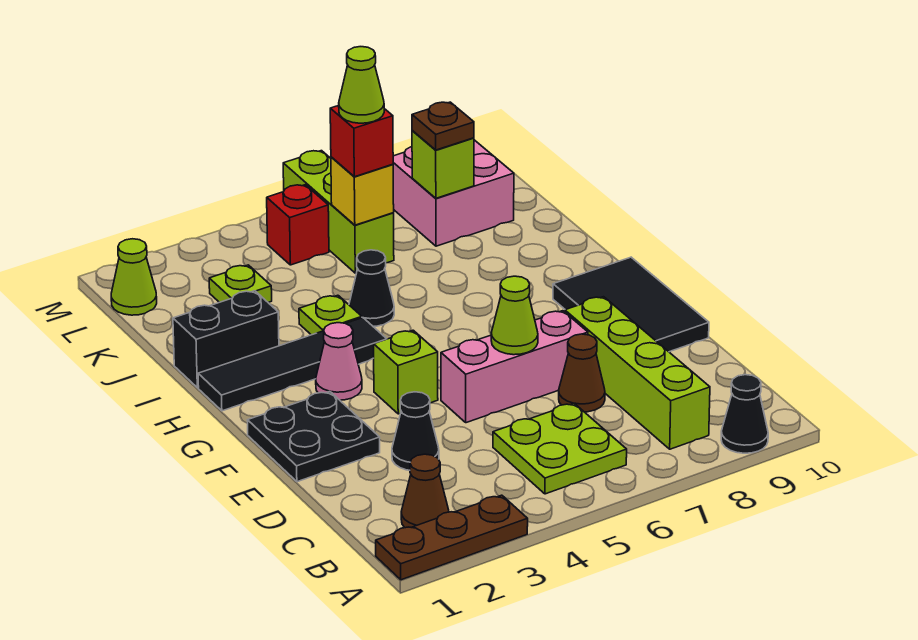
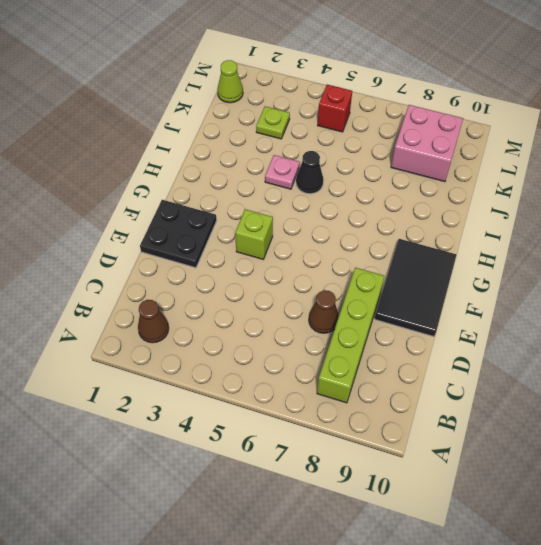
pink plate I4 level 1 -> lime plate I4 level 1
none -> brown plate A1:A3 level 1
none -> black cone A9 level 1
none -> lime plate B5:C6 level 1

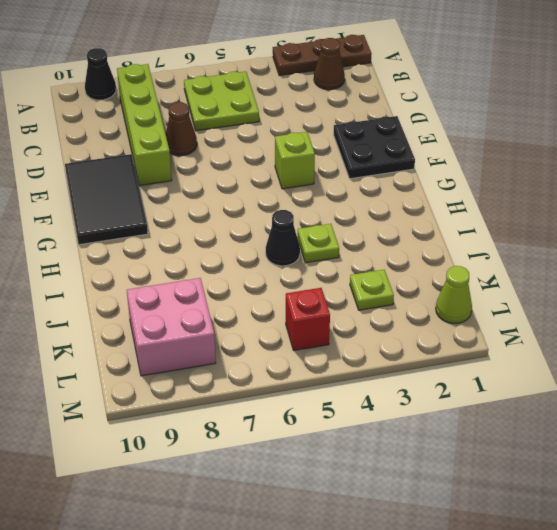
none -> black cone D3 level 1
none -> pink brick E5:E7 level 1
none -> pink cone G3 level 1

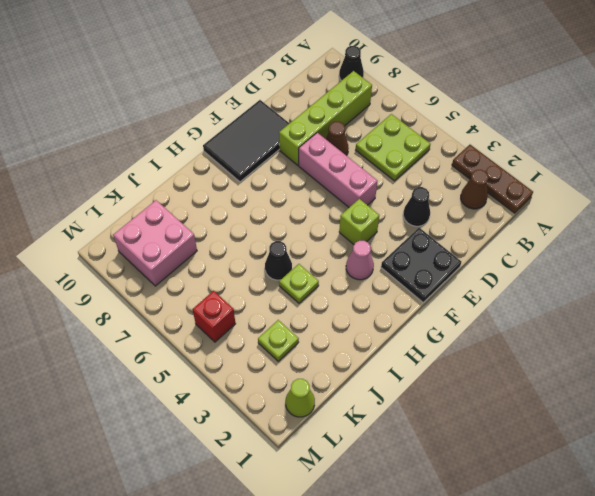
none -> black tile H1:H4 level 1
none -> black brick I1:I2 level 1
none -> lime brick K6:M6 level 1

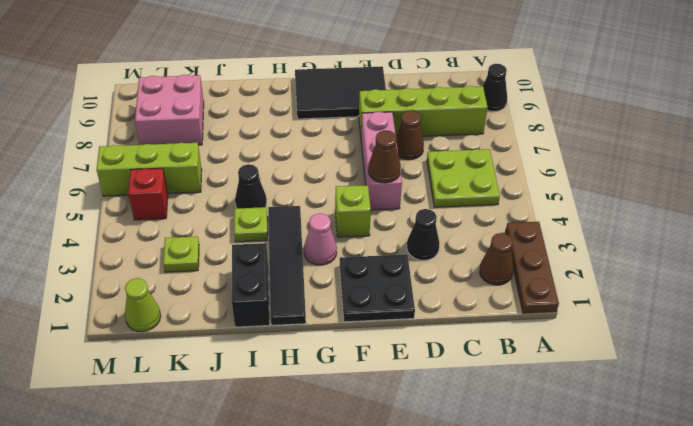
brown cone E5 level 2 -> none
none -> lime cone E6 level 2
none -> yellow brick K6 level 2
none -> lime brick K8 level 2

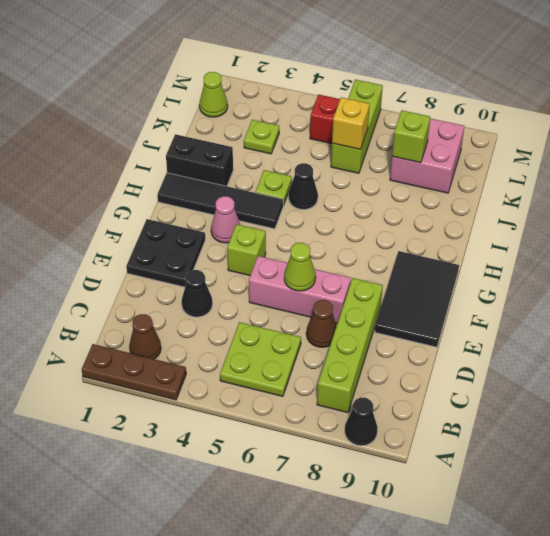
none -> red brick K6 level 3
none -> brown plate K8 level 3
none -> lime cone K6 level 4

